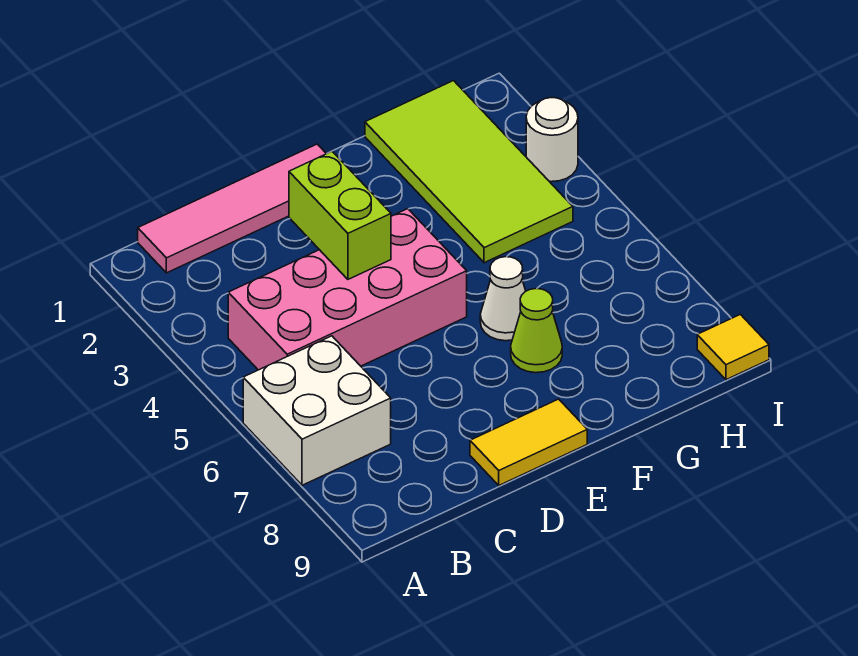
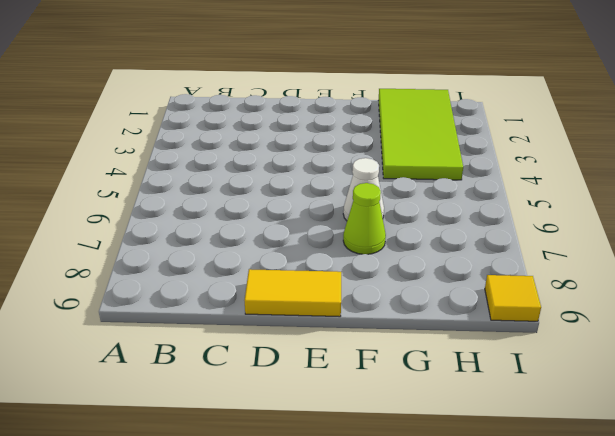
none -> white brick A6:B7 level 1
none -> pink tile B1:E1 level 1

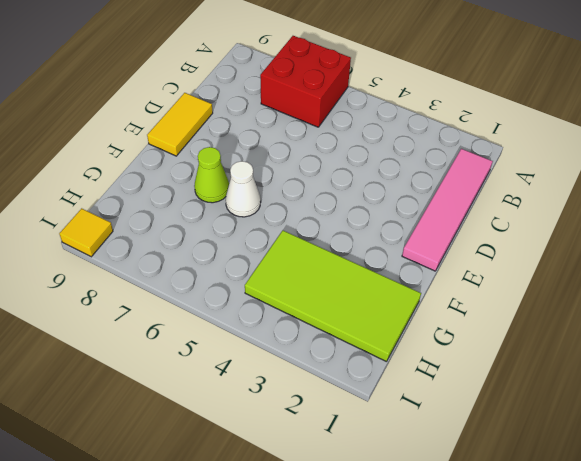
red brick A6:B7 level 1 -> white brick A6:B7 level 1
none -> pink brick B4:E5 level 1
none -> white round brick I3 level 1

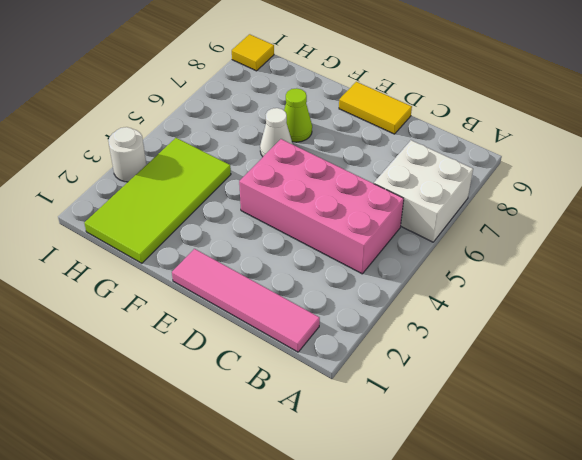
none -> lime brick D3:D4 level 2

